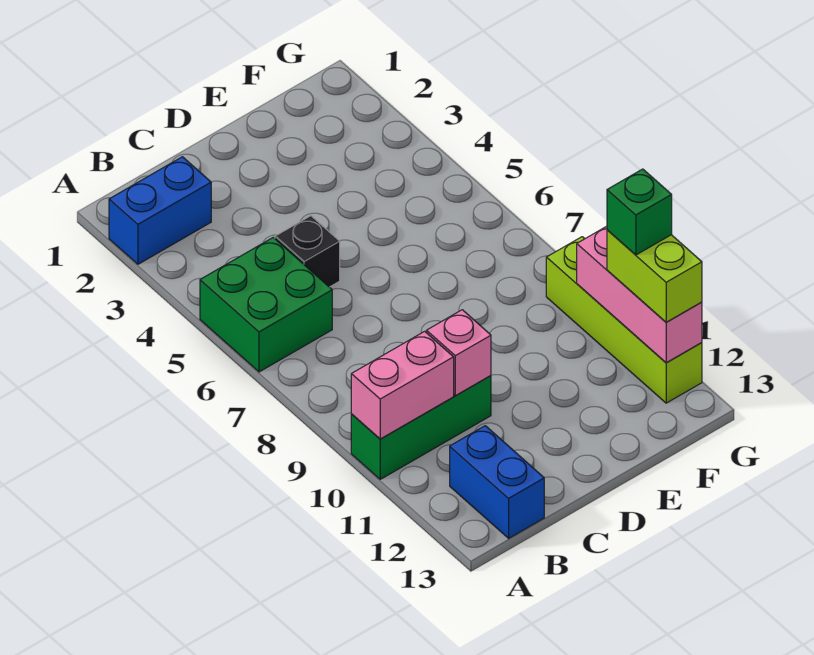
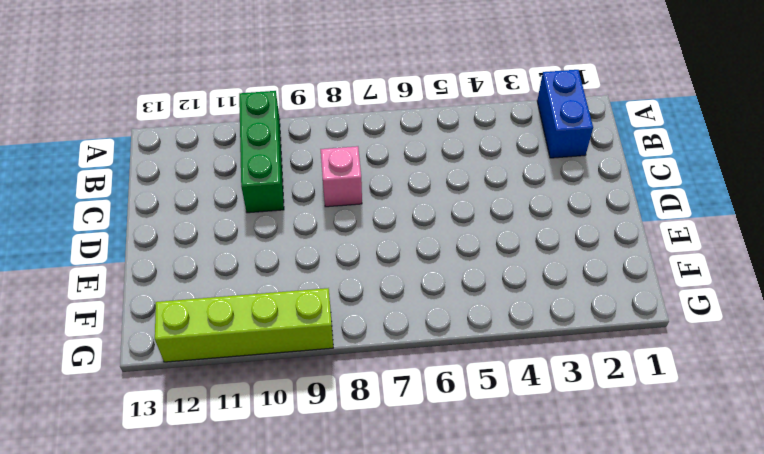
pink brick C8 level 1 -> pink brick C10 level 2
none -> green brick A5:B6 level 1
none -> blue brick B12:B13 level 1

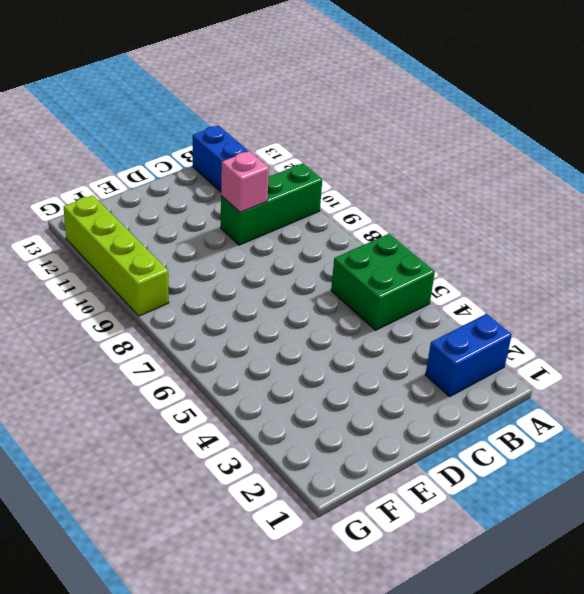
none -> black brick C5 level 1
none -> pink brick A10:B10 level 2

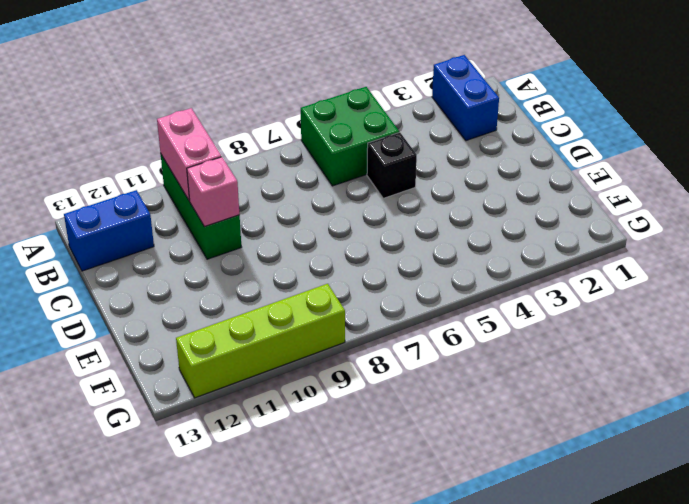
none -> pink brick G10:G12 level 2
none -> lime brick G11:G12 level 3

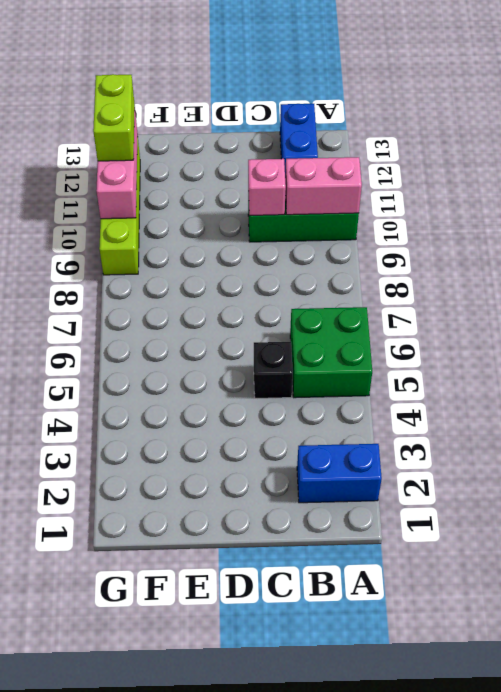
none -> green brick G11 level 4

